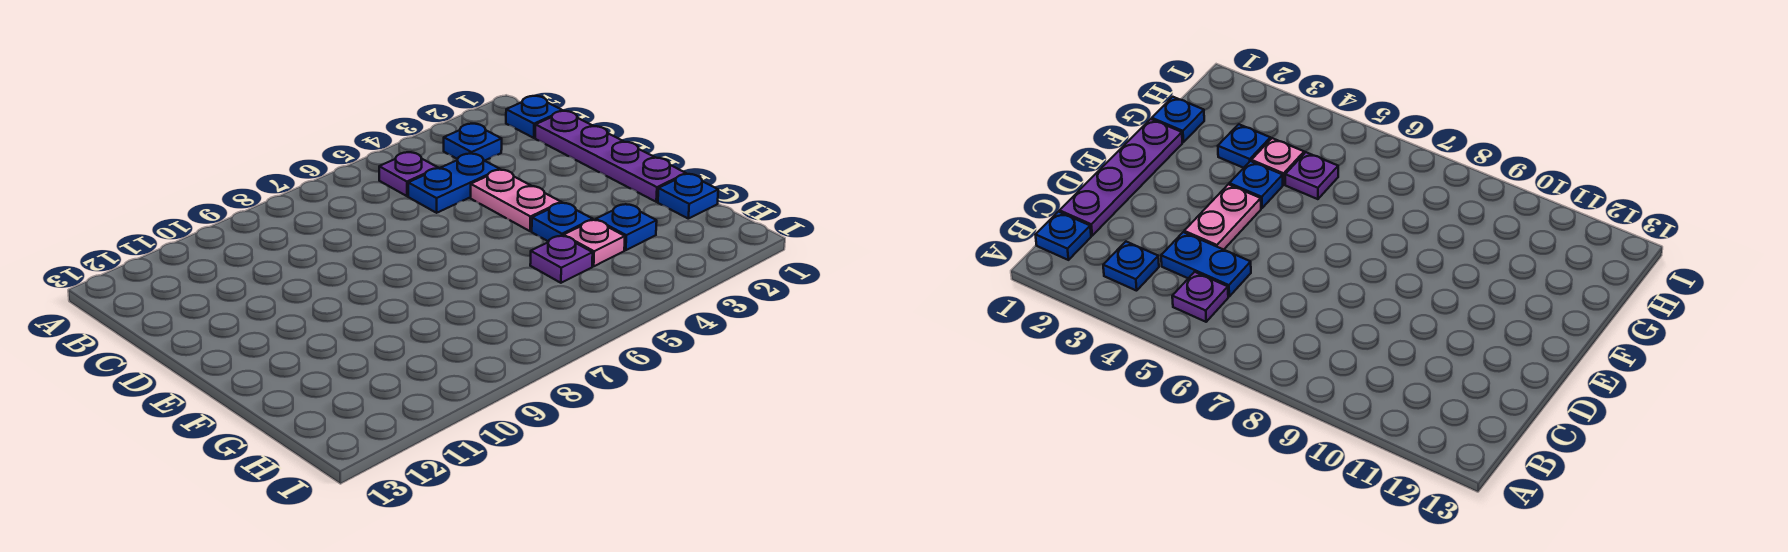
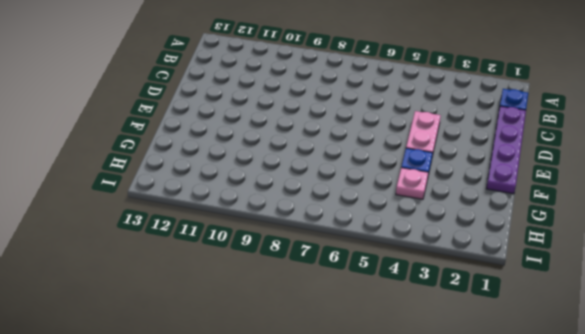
none -> blue plate B3 level 1
none -> purple plate B5 level 1

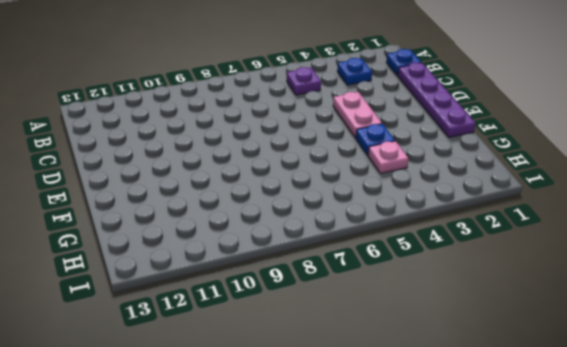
none -> blue plate C4:C5 level 1
none -> blue plate G1 level 1

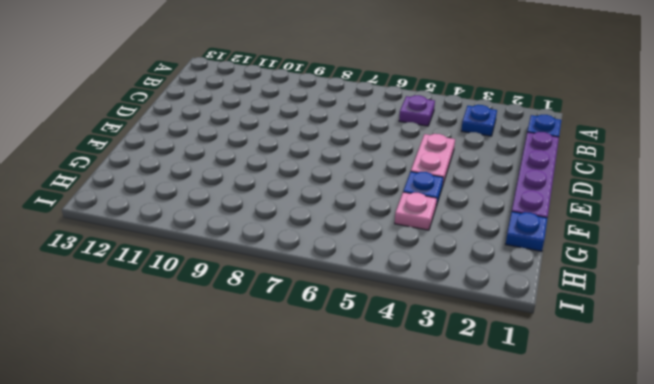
none -> blue plate C4:C5 level 1
none -> blue plate G3 level 1

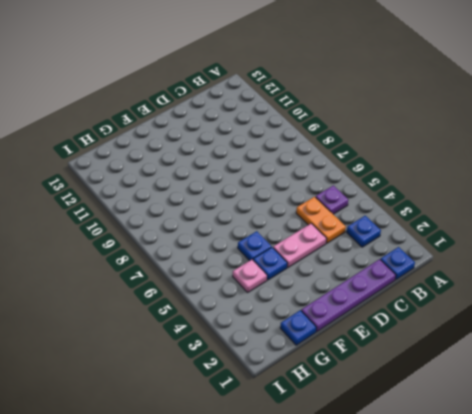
orange plate C4:C5 level 1 -> blue plate C4:C5 level 1
blue plate F5 level 1 -> blue plate G3 level 1
none -> purple plate G5 level 1

